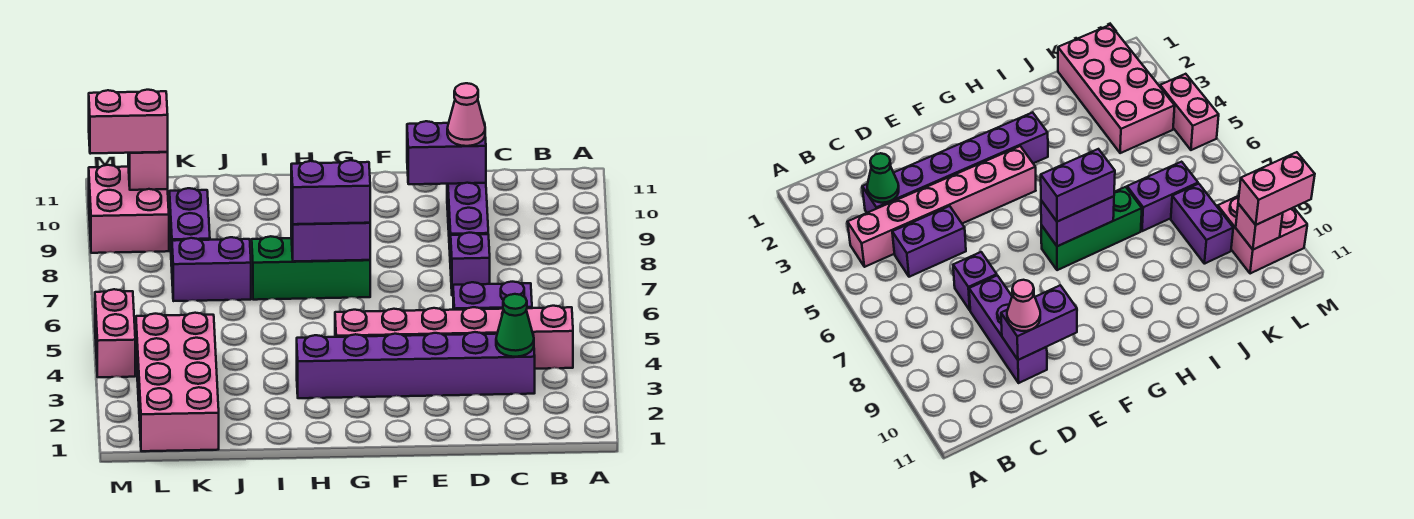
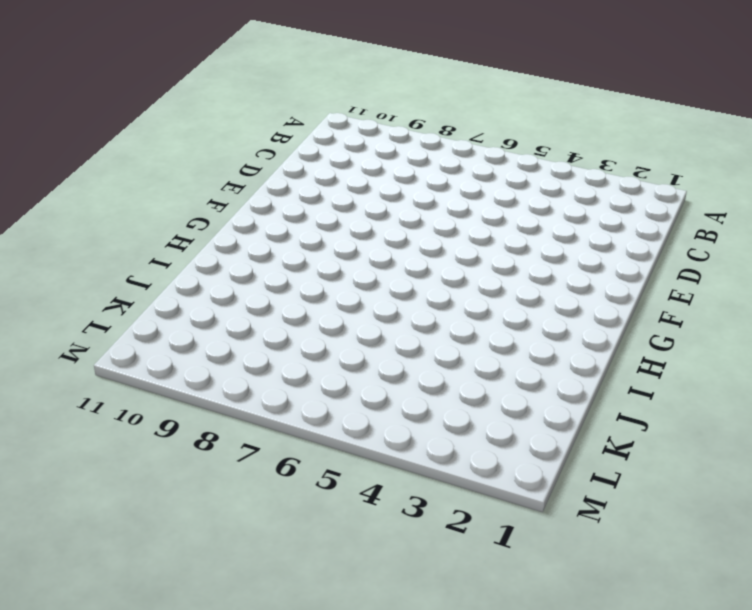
none -> pink brick B4:G4 level 1
none -> purple brick C3:H3 level 1
none -> purple brick C5:D5 level 1

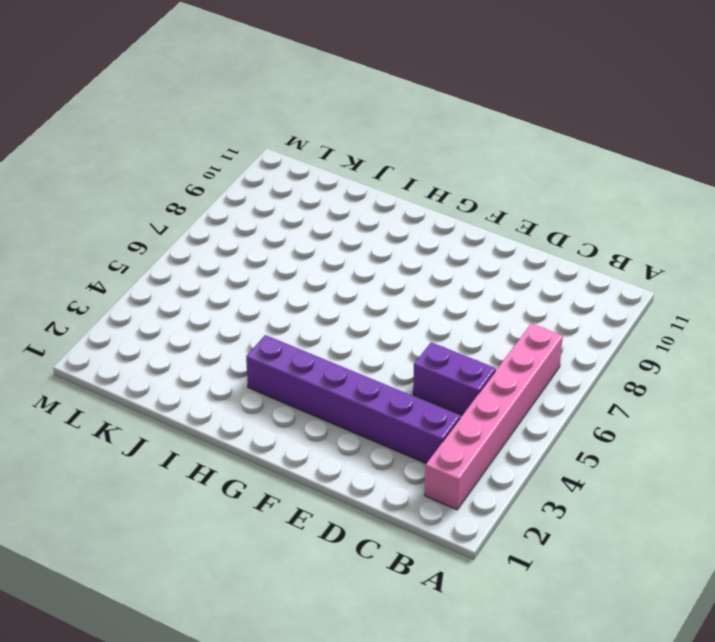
pink brick B2:B7 level 1 -> pink brick B4:G4 level 1
none -> purple brick D7 level 1
none -> purple brick D8:D10 level 1
none -> green brick G7:I7 level 1

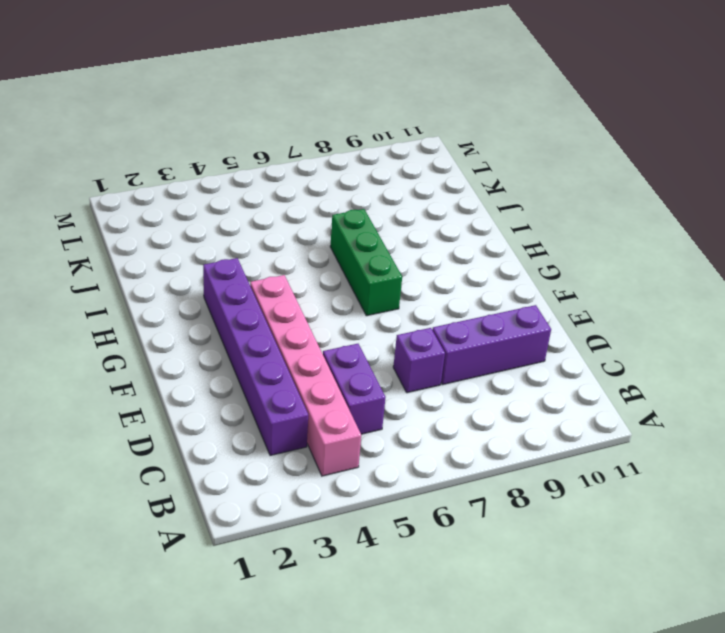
none -> purple brick J7:K7 level 1
none -> pink brick K1:L4 level 1
none -> purple brick K8:K9 level 1

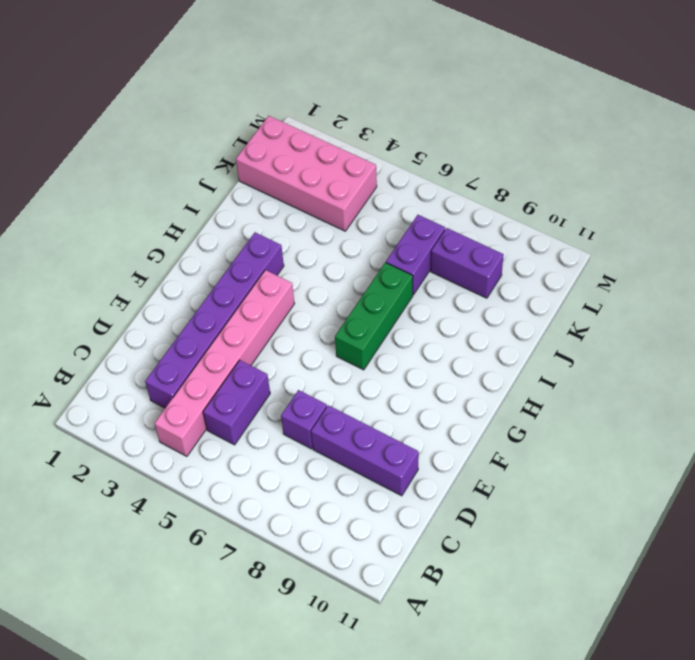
none -> pink brick L9:M10 level 1
none -> pink brick M4:M5 level 1
none -> green cone C3 level 2

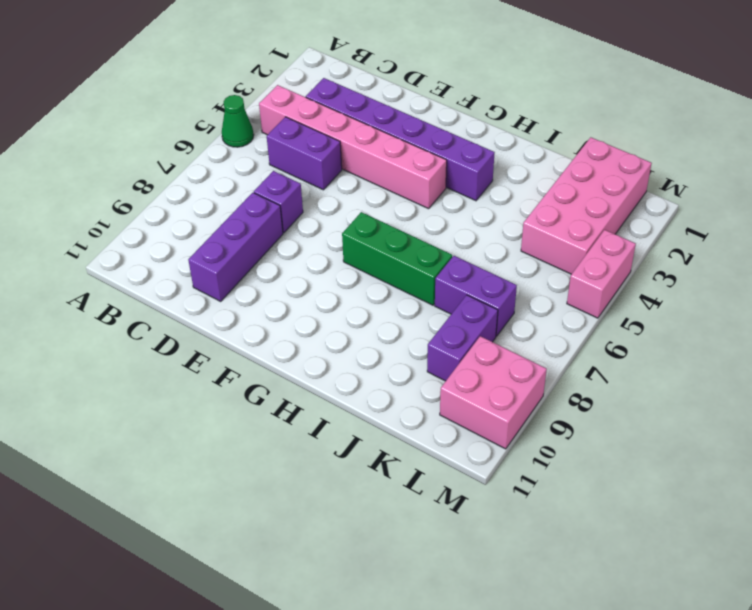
green cone A5 level 1 -> green cone C3 level 2
none -> purple brick D10:E10 level 2
none -> purple brick G7:H7 level 2
none -> pink brick L10 level 2

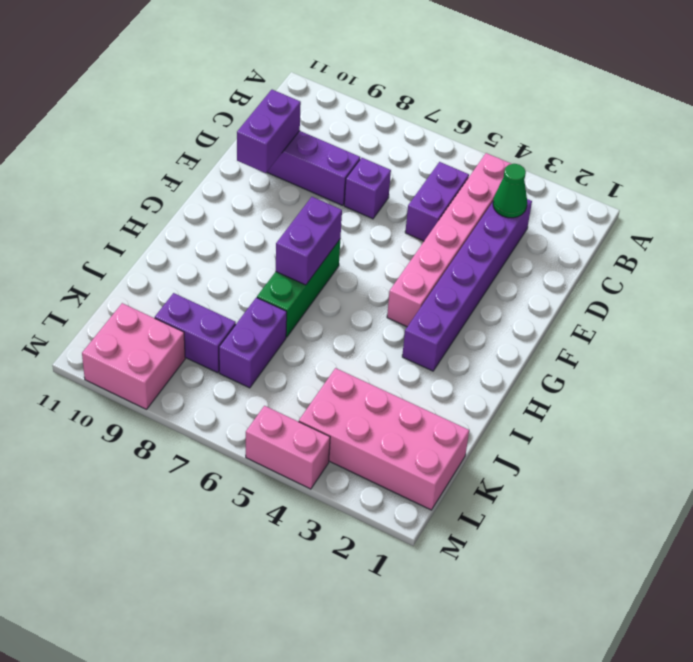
none -> pink brick L10 level 2
none -> pink cone D10 level 3
none -> purple brick G7:H7 level 3

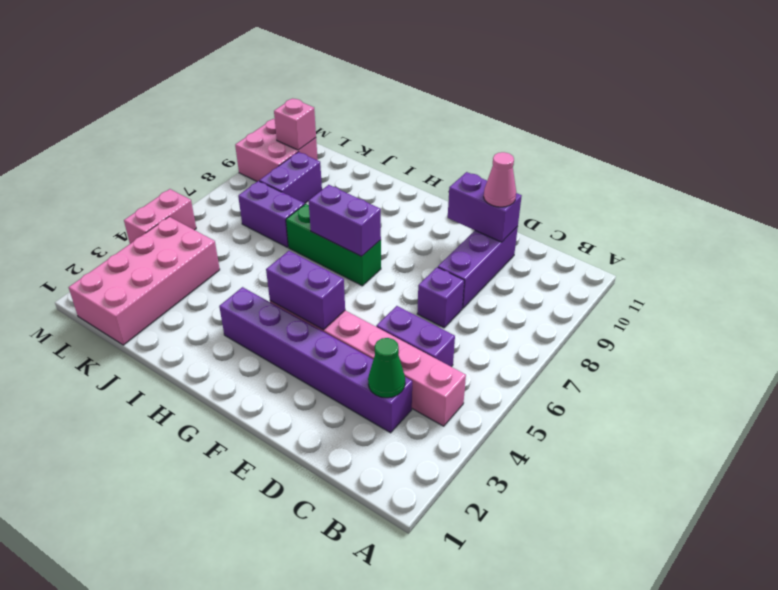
purple brick F4:G4 level 2 -> purple brick G7:H7 level 3
none -> pink brick L10:M10 level 3

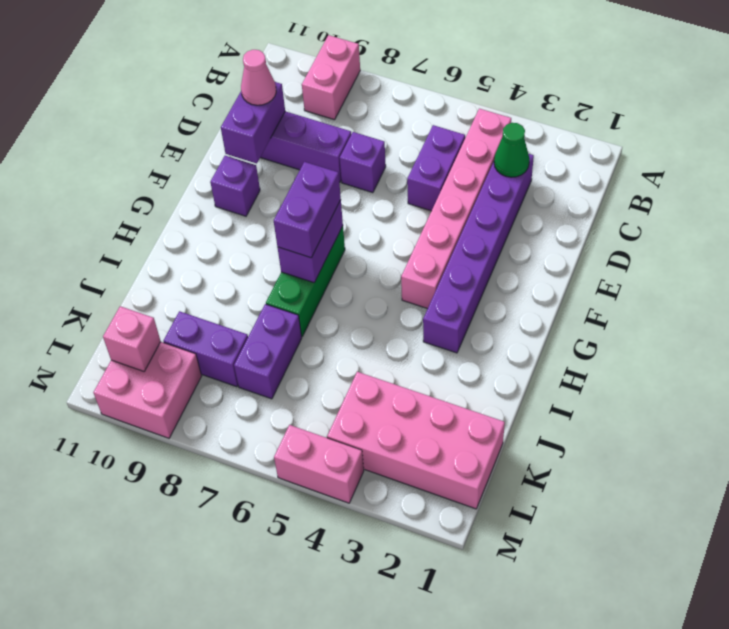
pink brick A9:B9 level 1 -> pink brick L10:M10 level 3
purple brick F10 level 1 -> none

